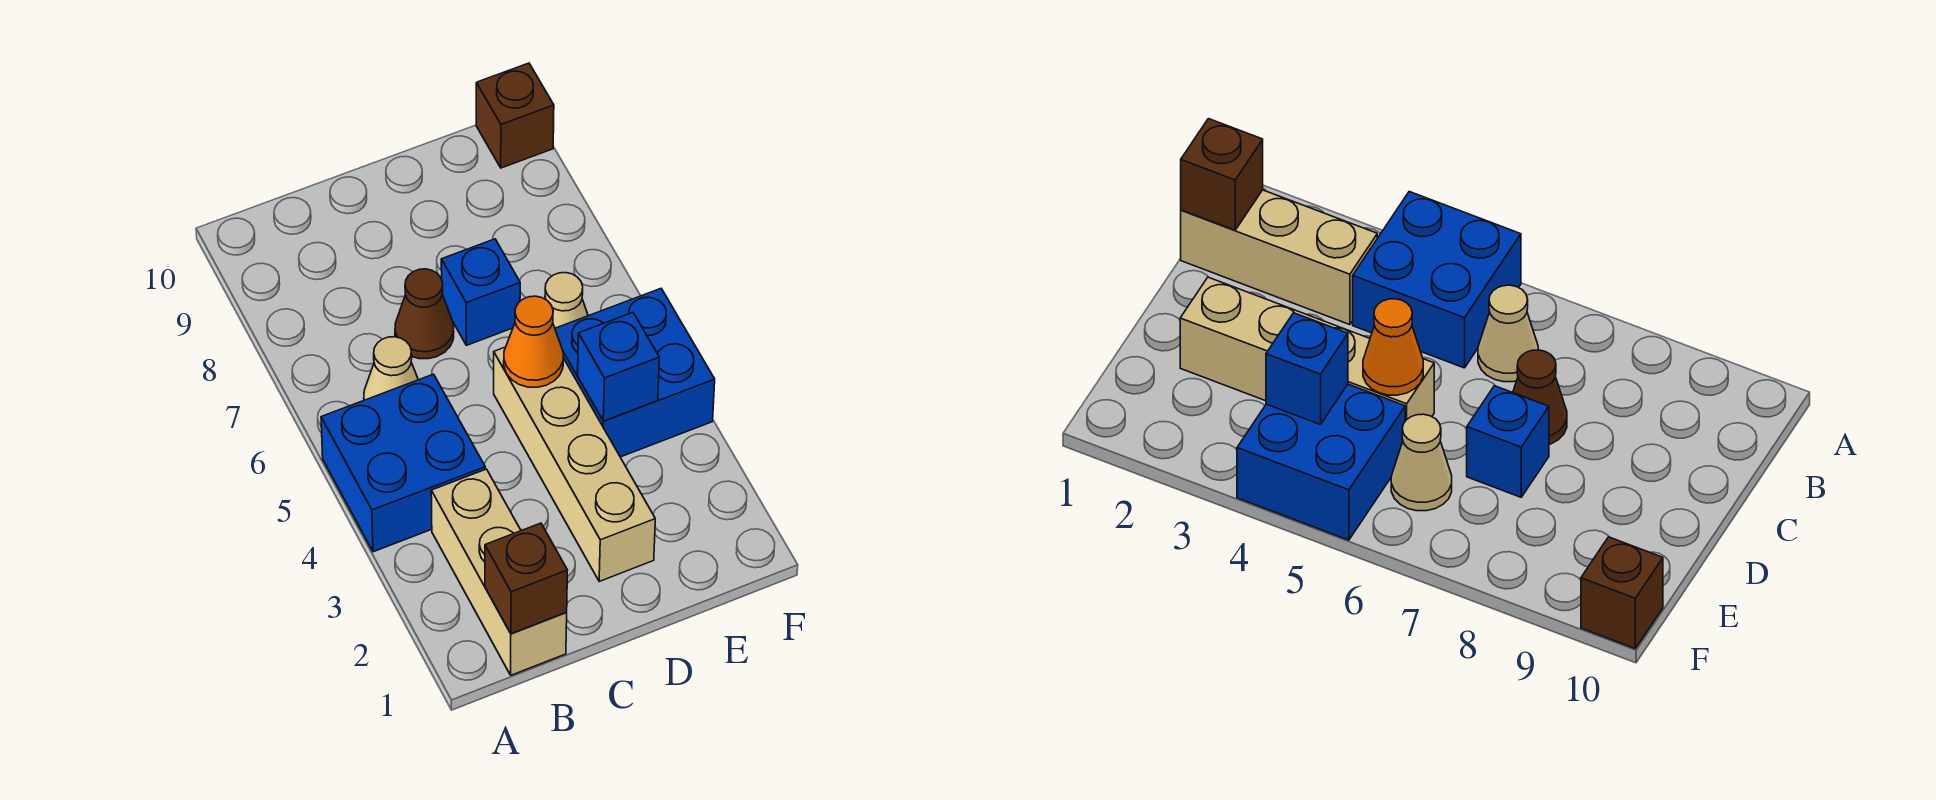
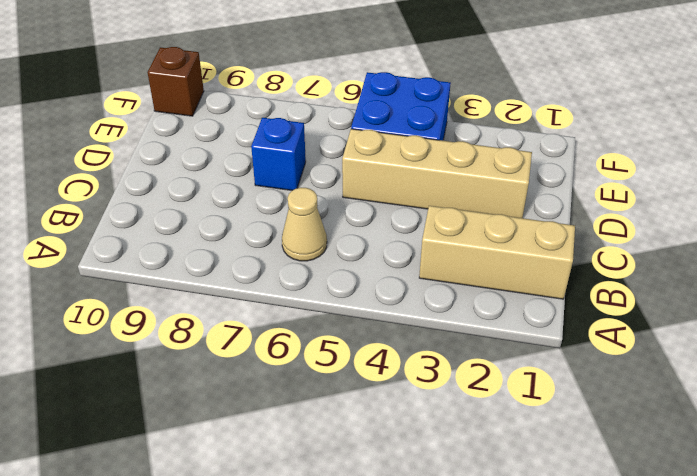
none -> blue brick A4:B5 level 1
none -> brown cone C7 level 1
none -> tan cone E6 level 1

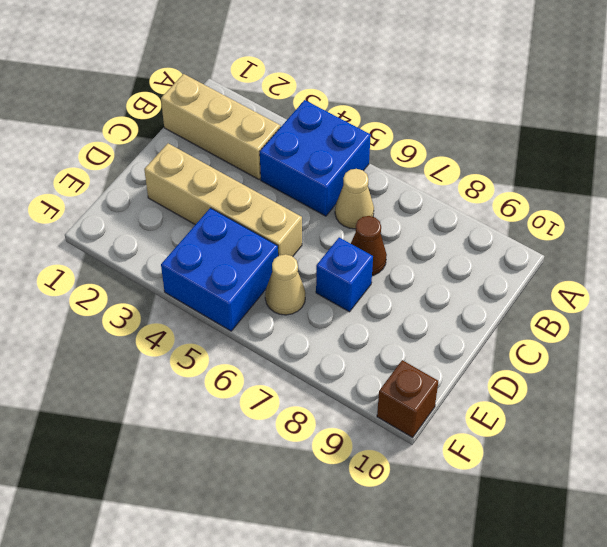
none -> brown brick B1 level 2
none -> orange cone D5 level 2
none -> blue brick E4 level 2

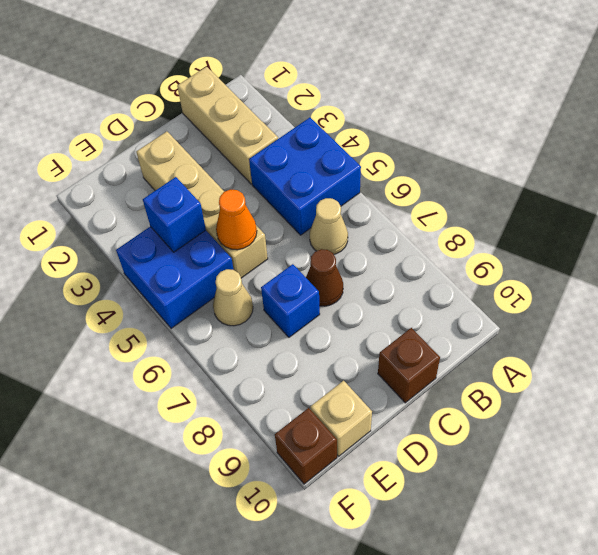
brown brick C10 level 1 -> brown brick B1 level 2
tan brick E10 level 1 -> none

